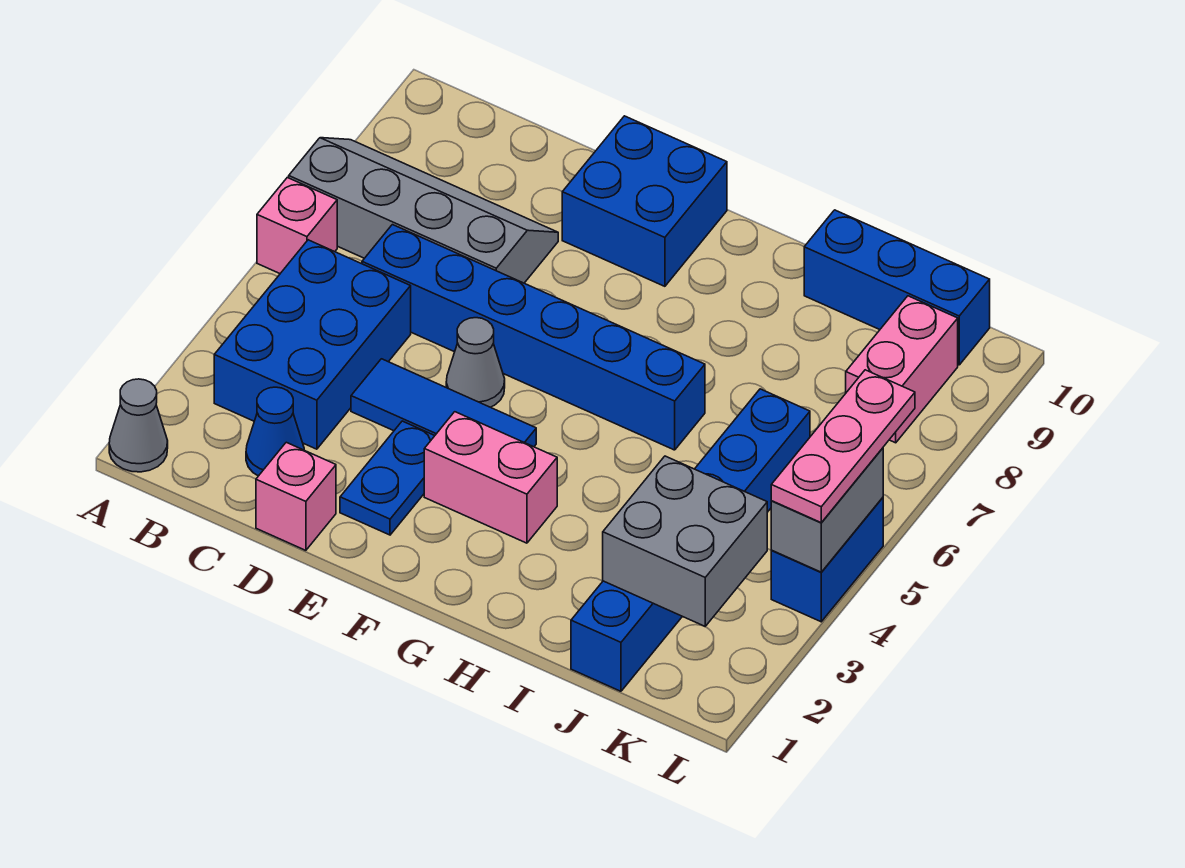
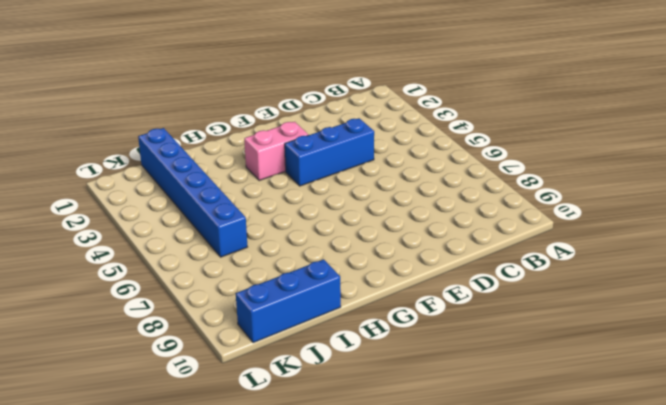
blue brick D4:F4 level 1 -> blue tile D4:F4 level 1
none -> grey cone A1 level 1
none -> pink brick A6 level 1
none -> grey slope A7:D8 level 1 top 7

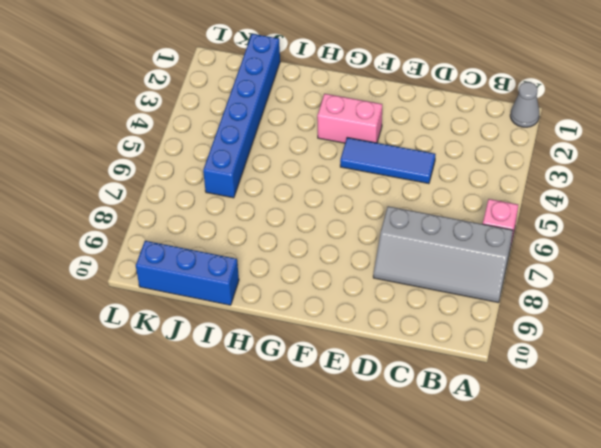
none -> blue brick B3:C5 level 1
none -> blue cone C2 level 1
none -> blue brick C6:H6 level 1

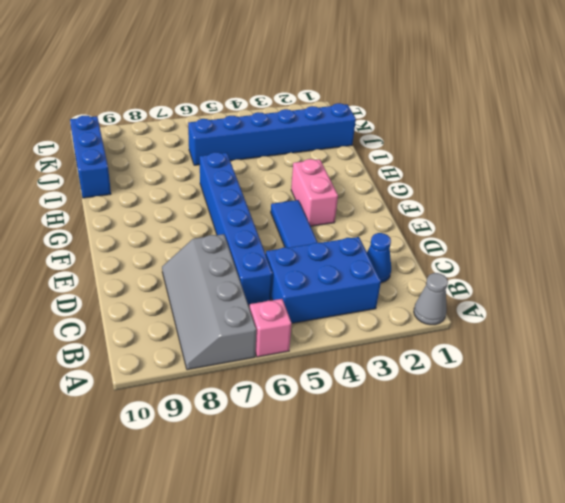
none -> pink brick D1 level 1
none -> blue plate E2:E3 level 1
none -> grey cone E5 level 1

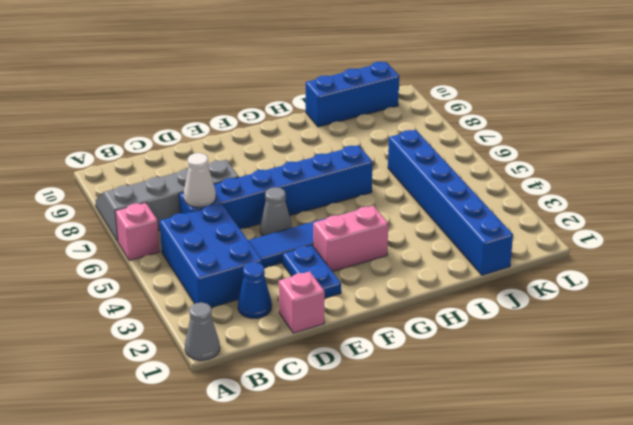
white cone C6 level 2 -> none
none -> blue brick E9:F10 level 1
none -> pink brick K8:K9 level 1
none -> blue brick L4:L5 level 1

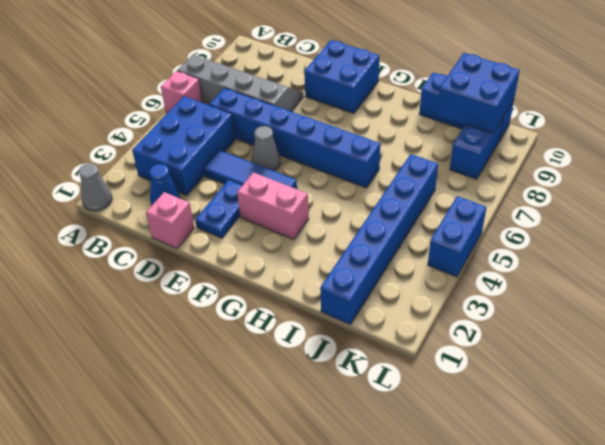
blue brick J9:K10 level 2 -> none
blue brick K8:K9 level 1 -> pink brick K8:K9 level 1
none -> grey brick J2:K3 level 2
none -> grey brick L4:L5 level 2
none -> pink plate L4:L6 level 3

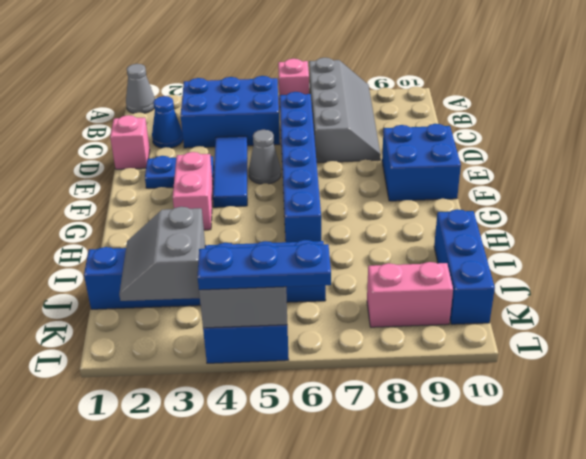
grey slope J2:K3 level 2 top 3 -> grey brick J2:K3 level 2
blue plate L4:L6 level 3 -> pink plate L4:L6 level 3

